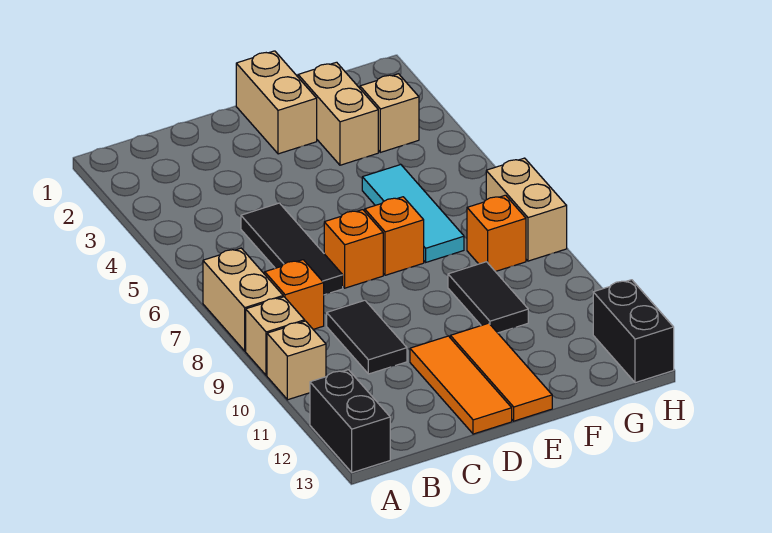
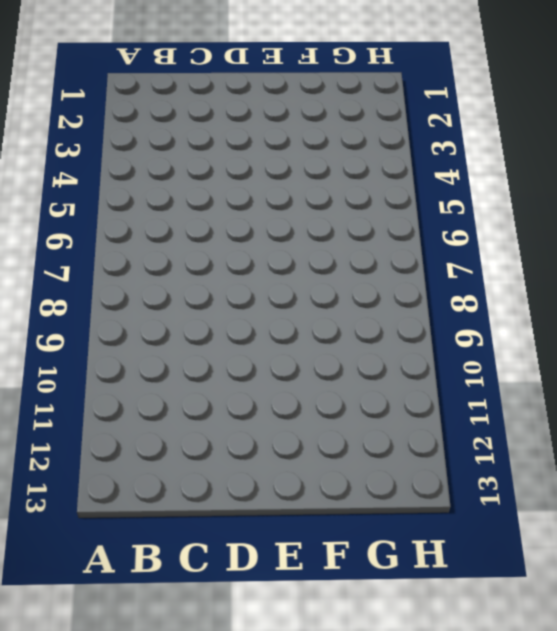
none -> tan brick A7:A8 level 1
none -> tan brick A9 level 1
none -> tan brick A10 level 1

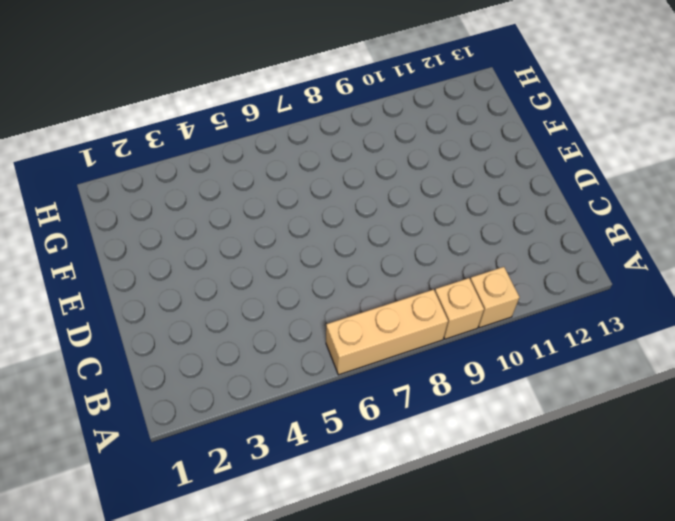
tan brick A6:A8 level 1 -> tan brick A7:A8 level 1
none -> black brick A12:A13 level 1
none -> orange brick B8 level 1
none -> black tile C5:C7 level 1

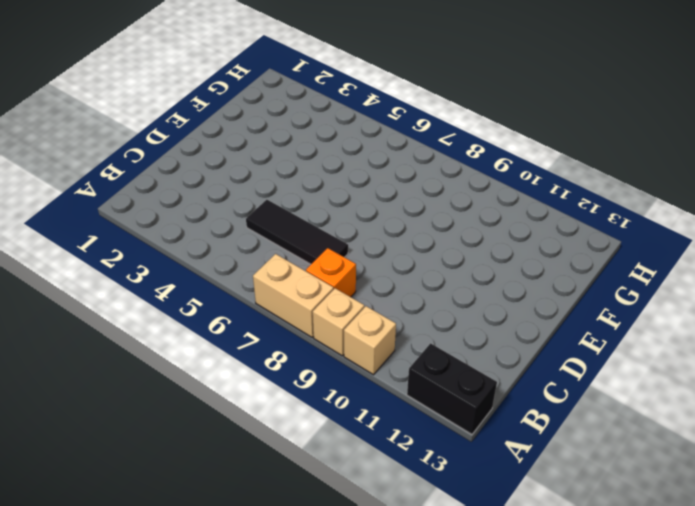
none -> black tile C9:C10 level 1
none -> orange brick D7 level 1
none -> orange tile D11:D13 level 1

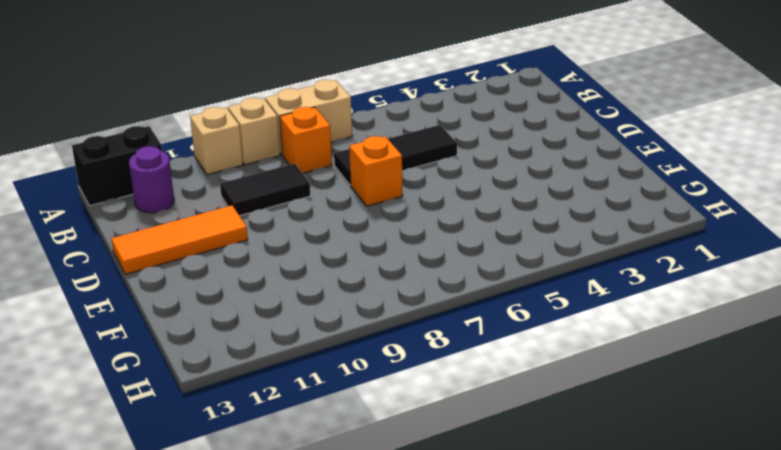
purple round brick B12 level 1 -> none
none -> tan brick E1:E2 level 1
none -> orange brick E7 level 1
none -> orange tile E11:E13 level 1

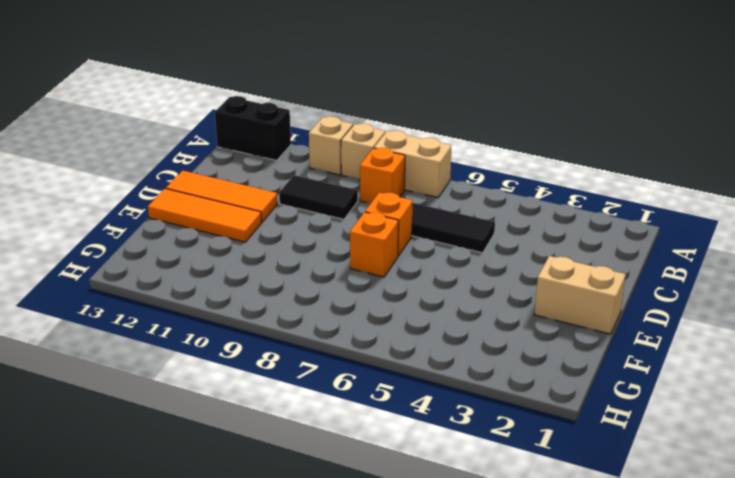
none -> tan brick F2:F3 level 1
none -> cyan tile F5:F7 level 1
none -> black tile F9:F10 level 1

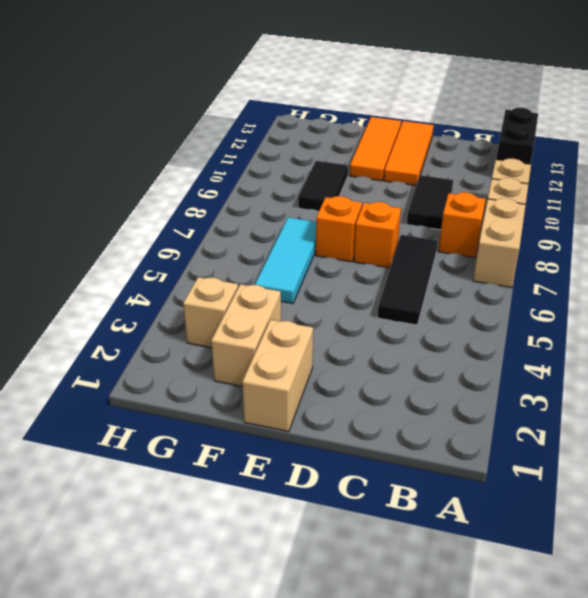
none -> orange brick G8 level 1
none -> tan brick H7:H8 level 1
none -> black brick H12:H13 level 1

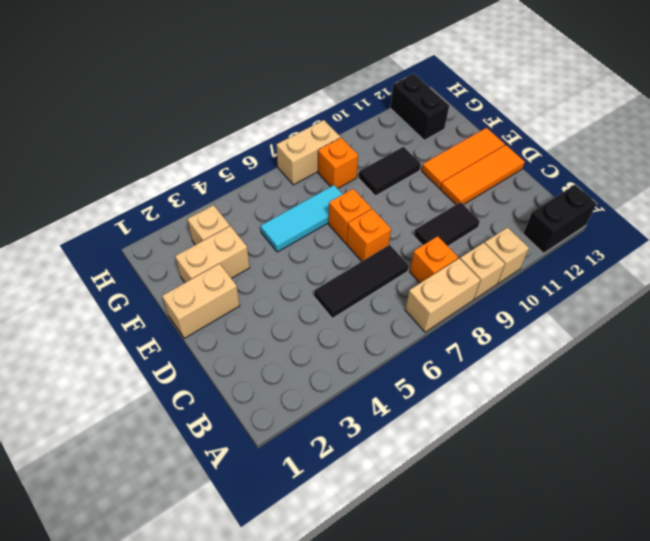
black brick G12:H12 level 1 -> black brick H12:H13 level 1

